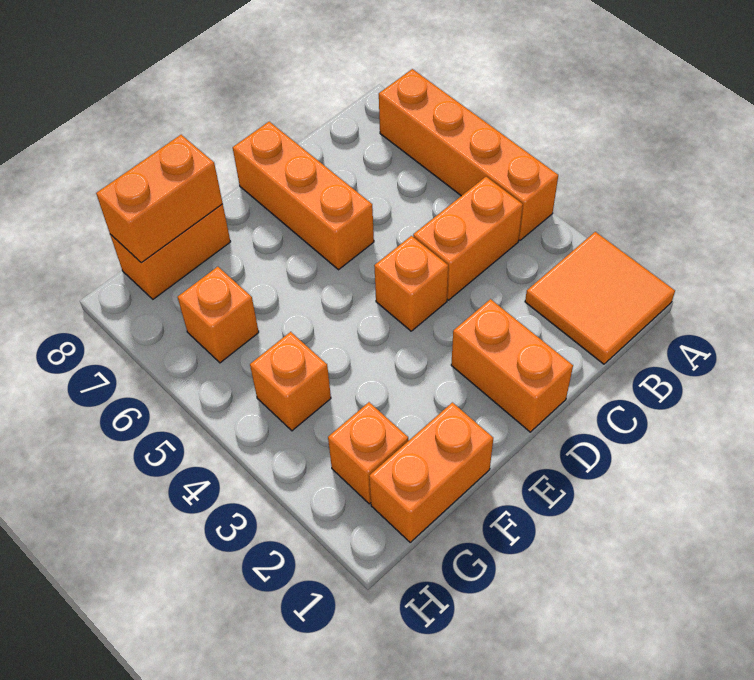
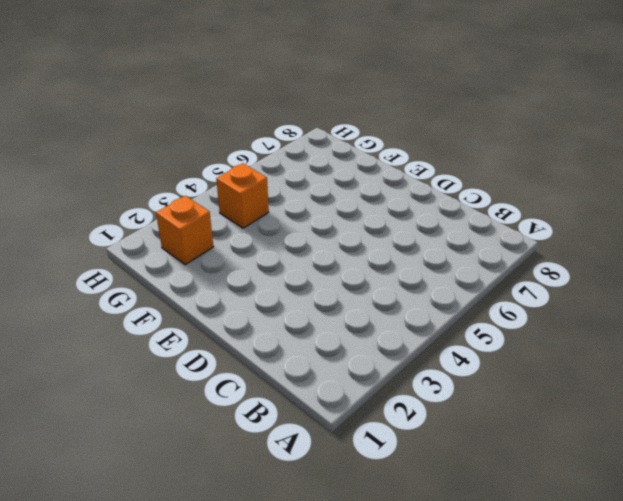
none -> orange tile A1:B2 level 1
none -> orange brick A4:A7 level 1
none -> orange brick B4:C4 level 1

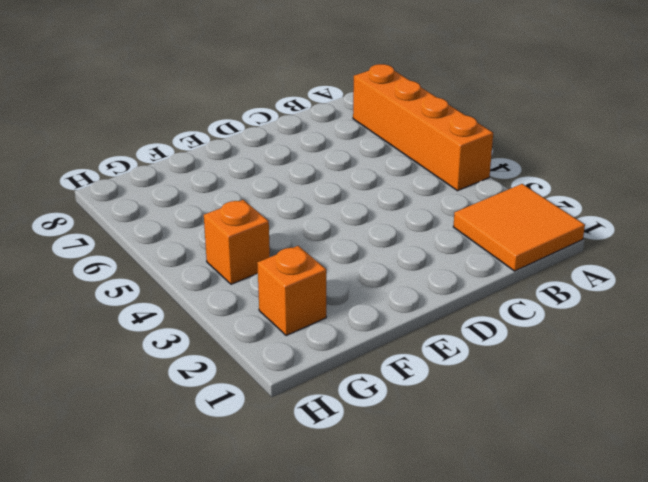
none -> orange brick B4:C4 level 1
none -> orange brick D1:D2 level 1
none -> orange brick D4 level 1

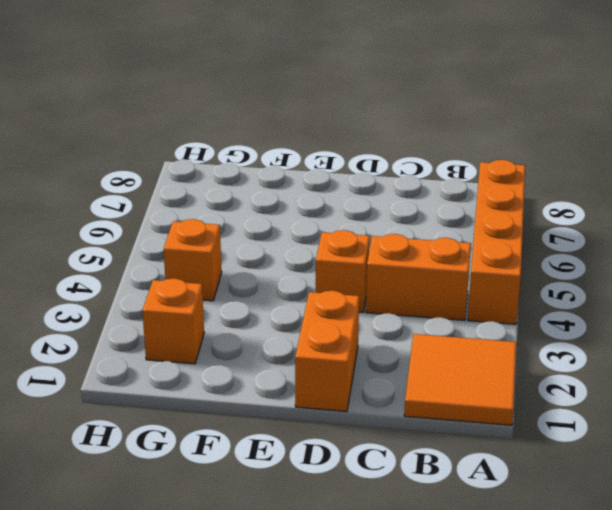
none -> orange brick D6:D8 level 1
none -> orange brick F1:G1 level 1
none -> orange brick F8:G8 level 1

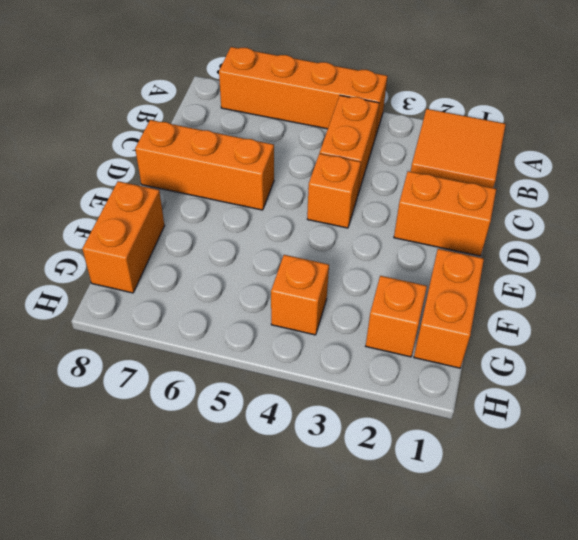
none -> orange brick G6 level 1
none -> orange brick F8:G8 level 2

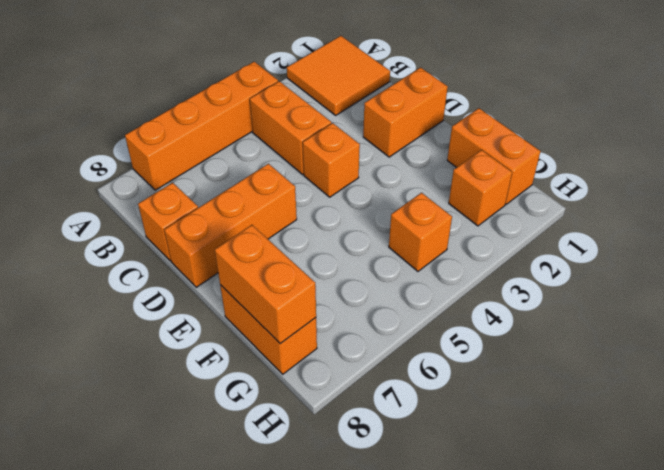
orange brick C8 level 1 -> orange brick G6 level 1

